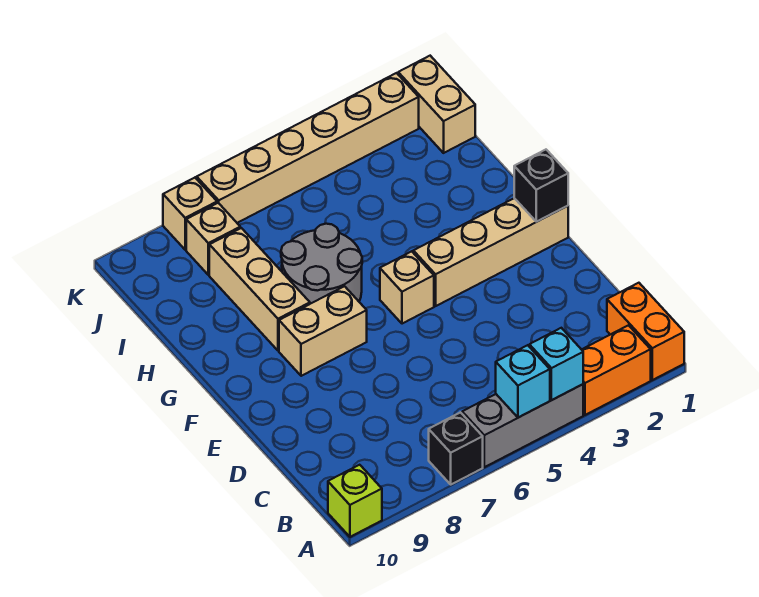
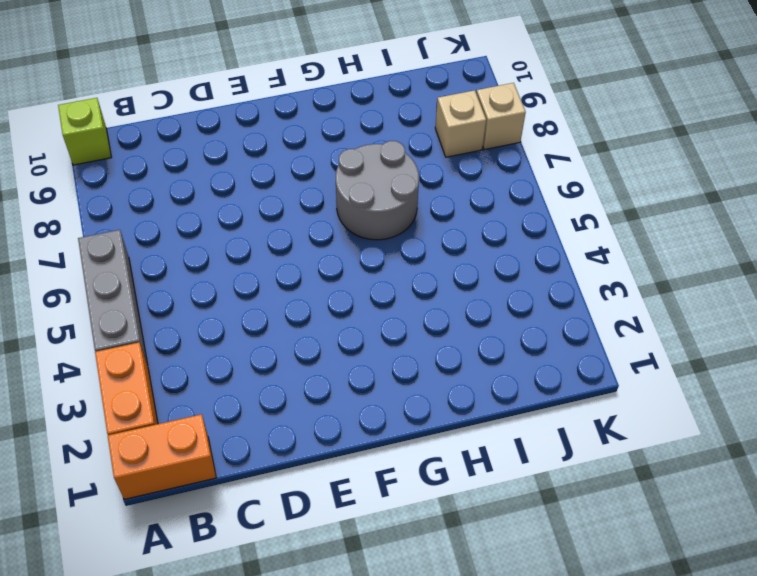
none -> black brick A7 level 1
none -> tan brick F1:F4 level 1
none -> tan brick F5 level 1

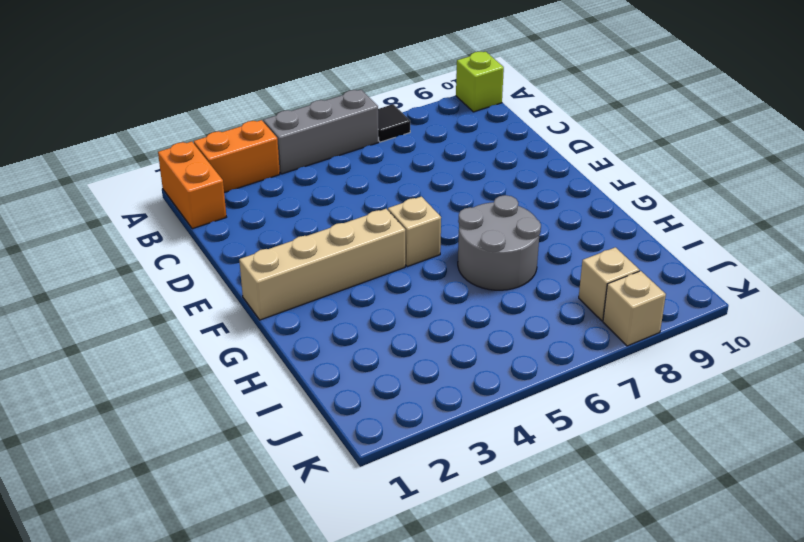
black tile A7 level 1 -> black brick A7 level 1
none -> tan brick F7:F8 level 1
none -> tan brick G8:I8 level 1
none -> tan brick J1:K1 level 1

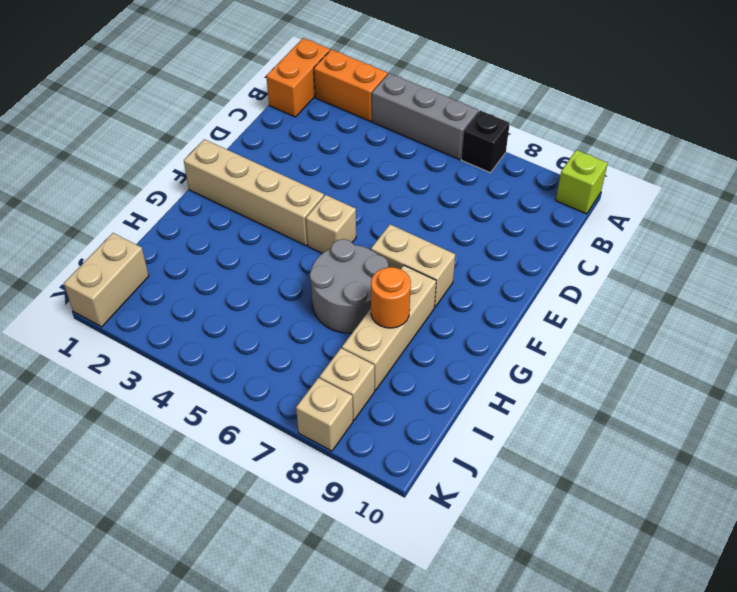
orange round brick H8 level 2 -> none
none -> tan brick K2:K7 level 1
none -> cyan brick A4 level 2
none -> cyan brick A5 level 2

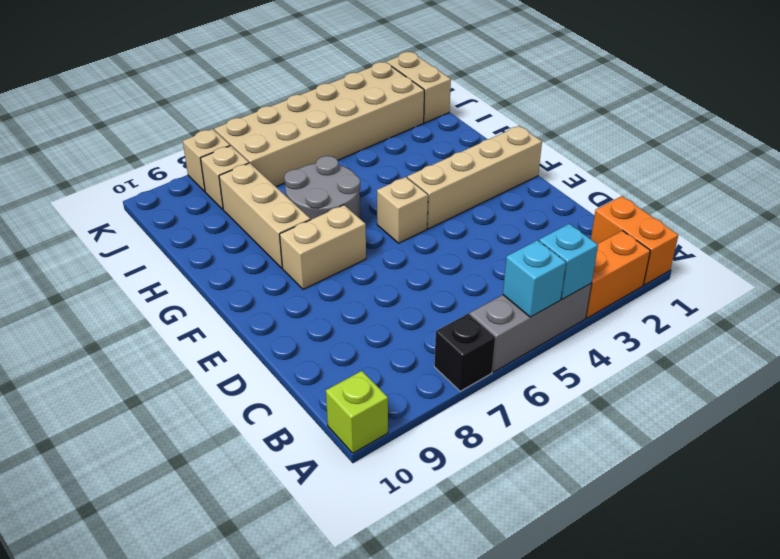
tan brick J2:K7 level 1 -> tan brick K2:K7 level 1
none -> black brick F1 level 2

